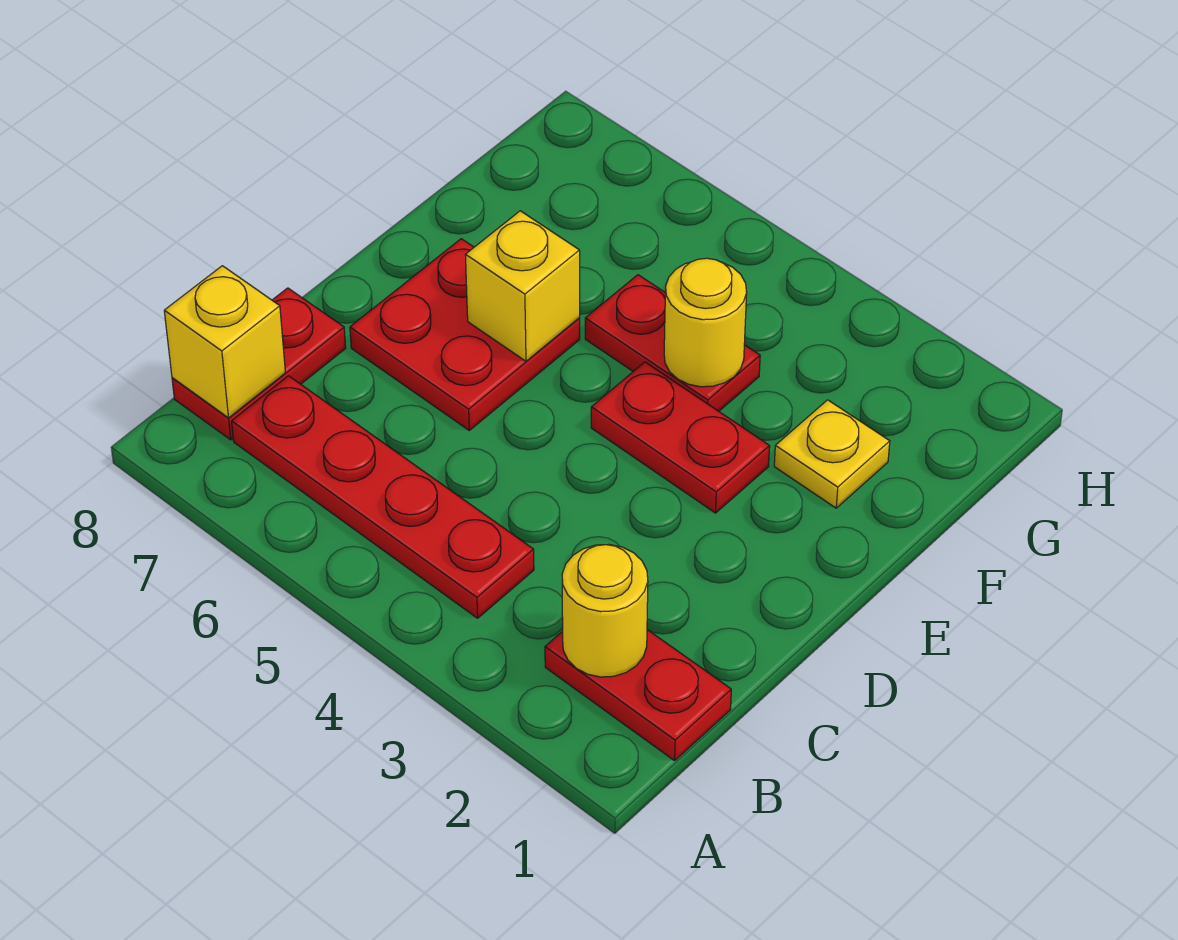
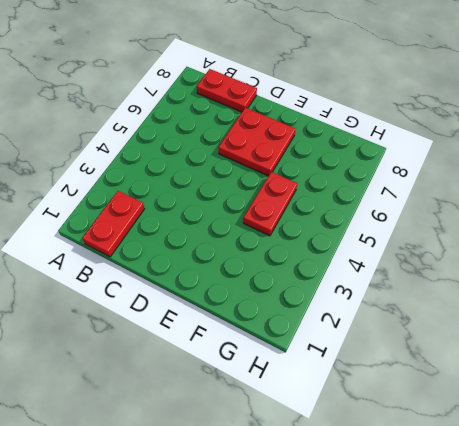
none -> red plate B4:B7 level 1
none -> red plate E3:E4 level 1

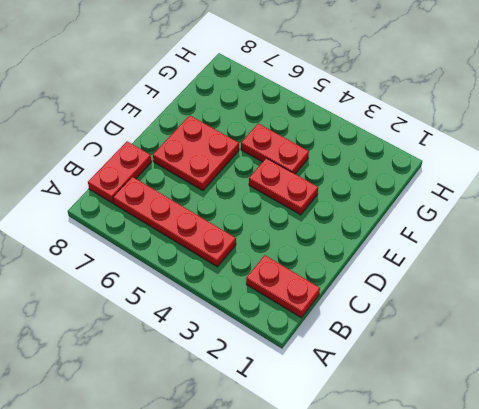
none -> yellow plate F2 level 1
none -> yellow round brick B2 level 2

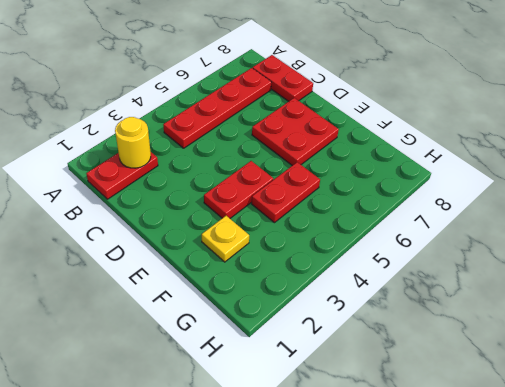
none -> yellow brick B8 level 2
none -> yellow brick E6 level 2

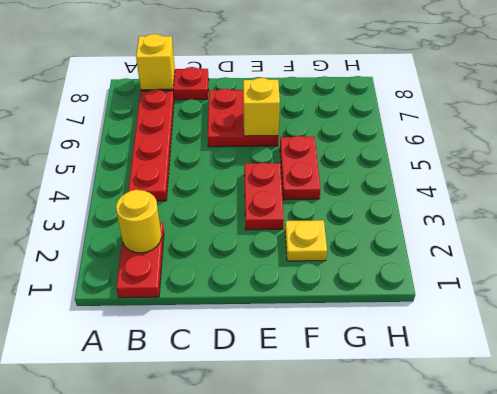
none -> yellow round brick F4 level 2

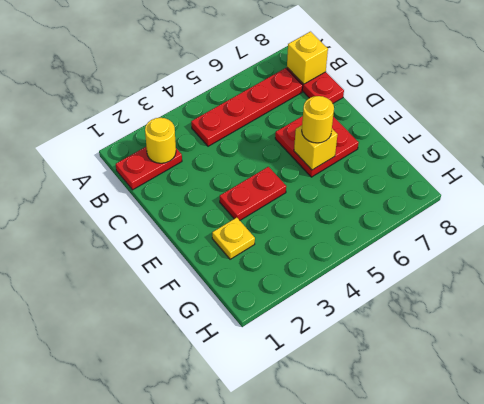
yellow round brick E6 level 3 -> yellow round brick F4 level 2
none -> red plate F4:F5 level 1

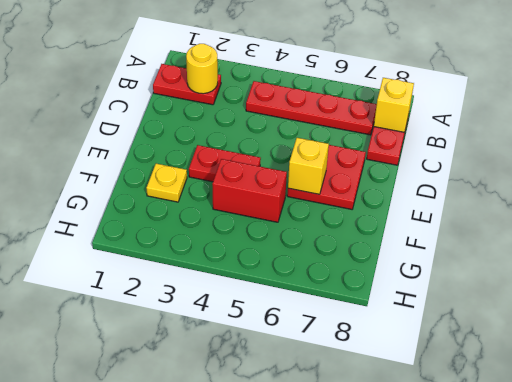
red brick F4:F5 level 1 -> red plate F4:F5 level 1
none -> yellow round brick F4 level 2

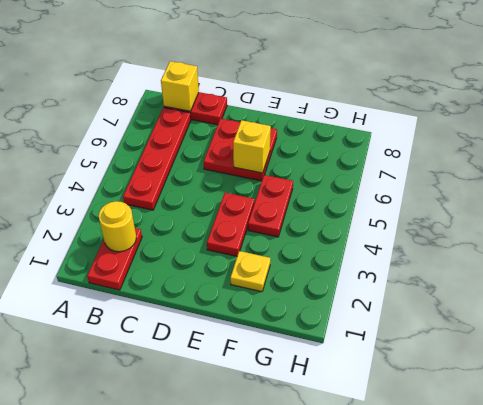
none -> yellow round brick F4 level 2

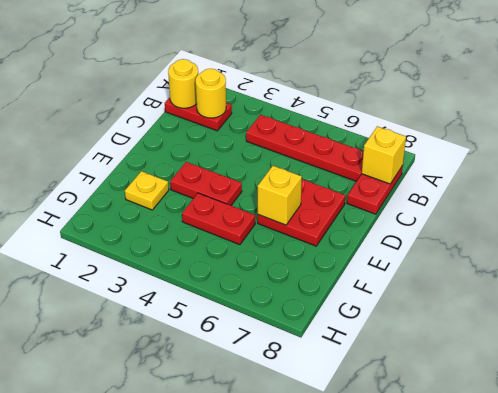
yellow round brick B1 level 2 -> yellow round brick F4 level 2

